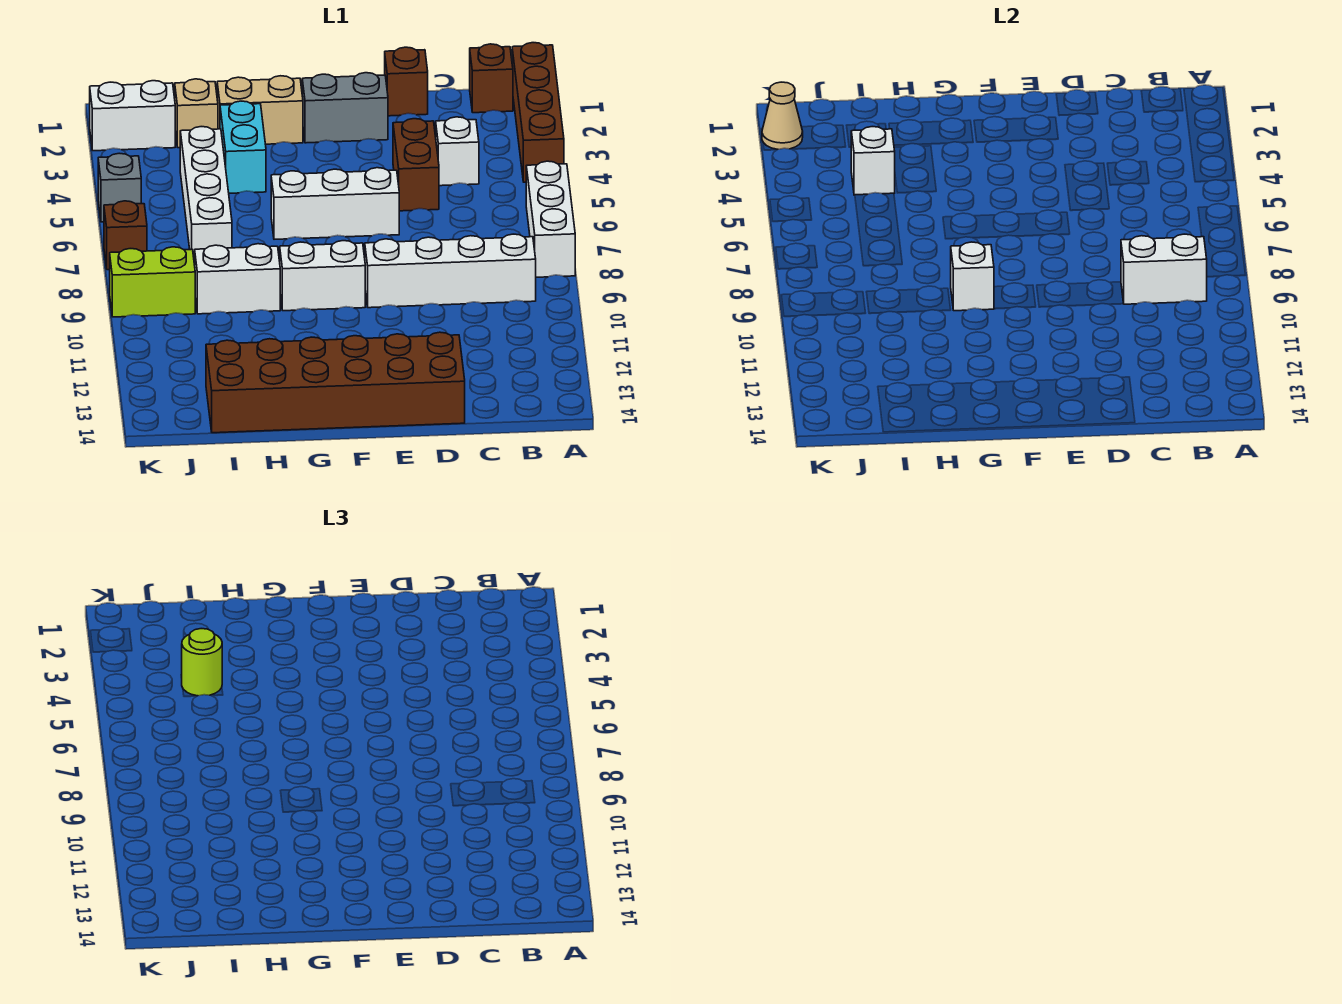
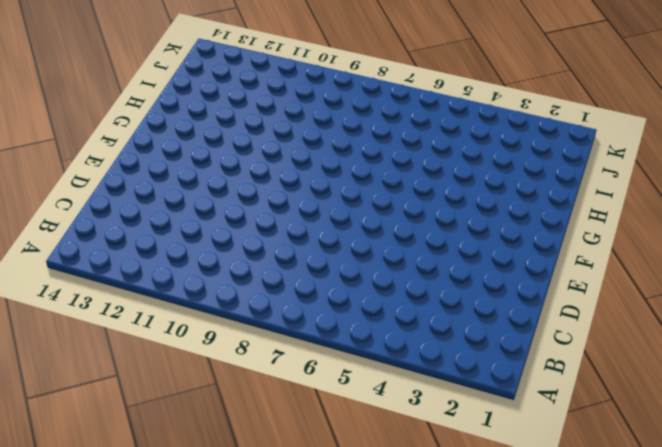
none -> brown brick A1:A4 level 1
none -> white brick A6:A8 level 1
none -> brown brick B1 level 1

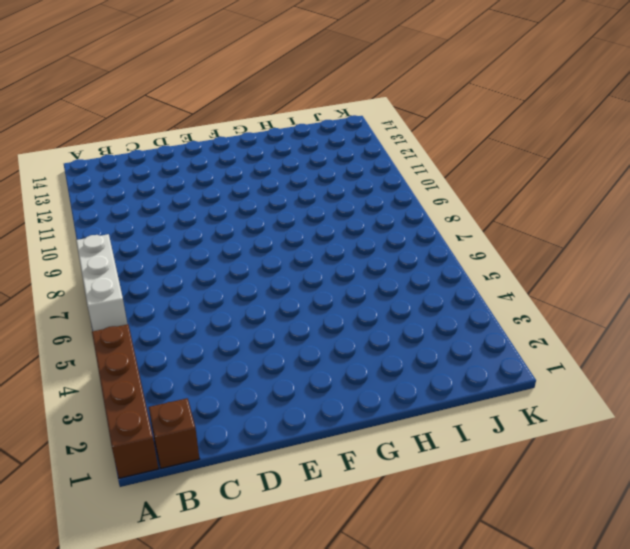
none -> white brick B9:E9 level 1
none -> white brick C4 level 1
none -> brown brick D1 level 1

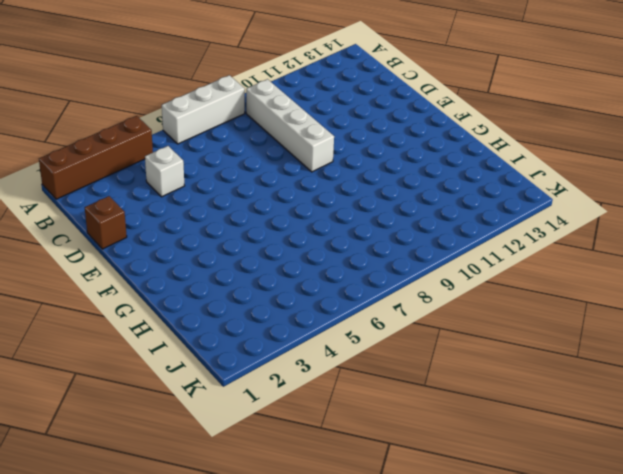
none -> brown brick B1 level 1
none -> brown brick D4:D5 level 1
none -> brown brick D13:I14 level 1

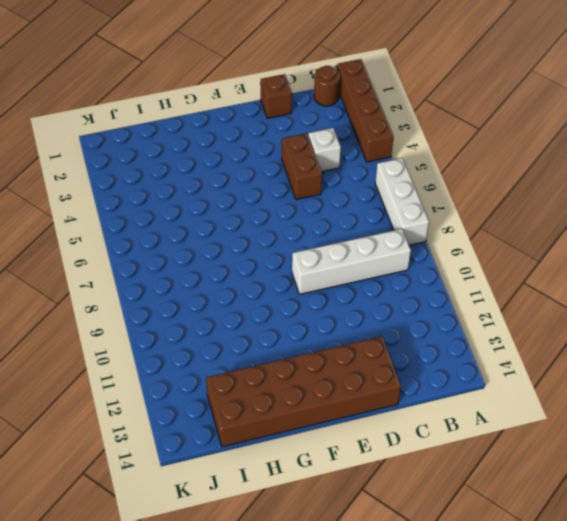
brown round brick B1 level 1 -> brown brick B1 level 1
none -> grey brick E2:F2 level 1
none -> white brick E6:G6 level 1
none -> white brick F9:G9 level 1

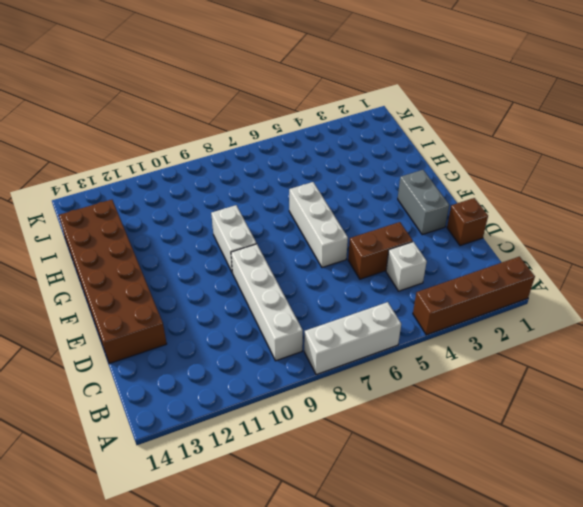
none -> brown brick B1 level 1
none -> tan brick G2:H2 level 1
none -> cyan brick H3:H4 level 1

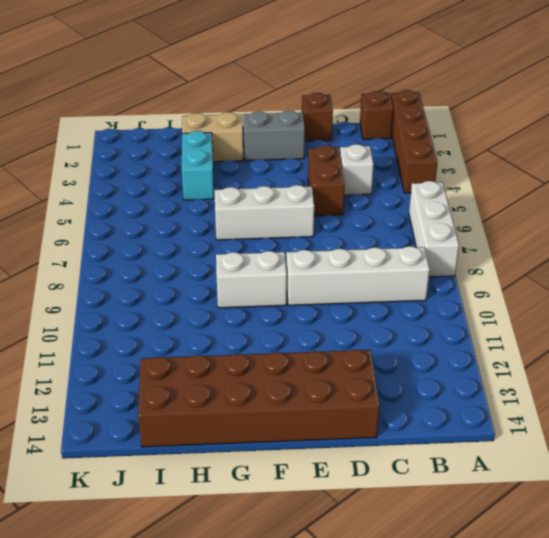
none -> white brick H9:I9 level 1
none -> tan brick I2 level 1
none -> white brick I4:I7 level 1

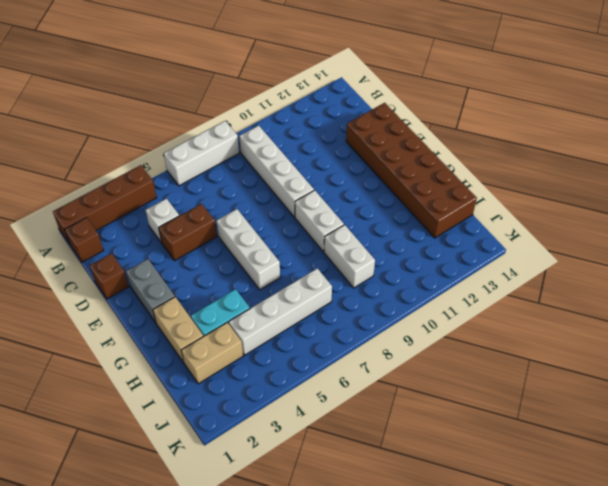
tan brick I2:I3 level 1 -> tan brick I2 level 1
none -> white brick J2:K2 level 1
none -> lime brick J9:K9 level 1
none -> grey brick K5 level 1

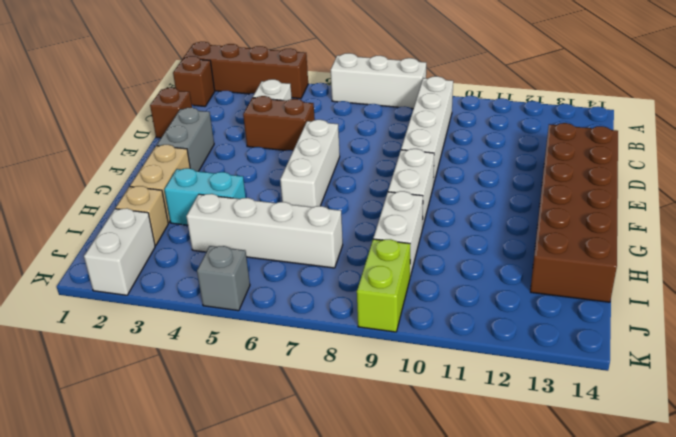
none -> brown brick K7 level 1
none -> white brick B9:C9 level 2
none -> white brick G9 level 2

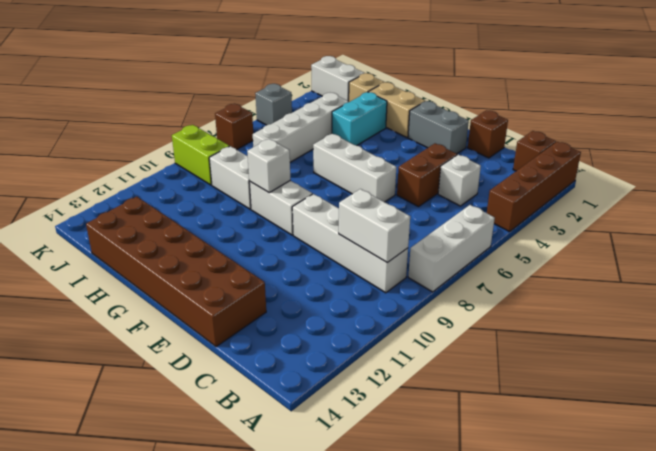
none -> white brick I4 level 2
none -> tan cone K2 level 2
none -> lime round brick I4 level 3

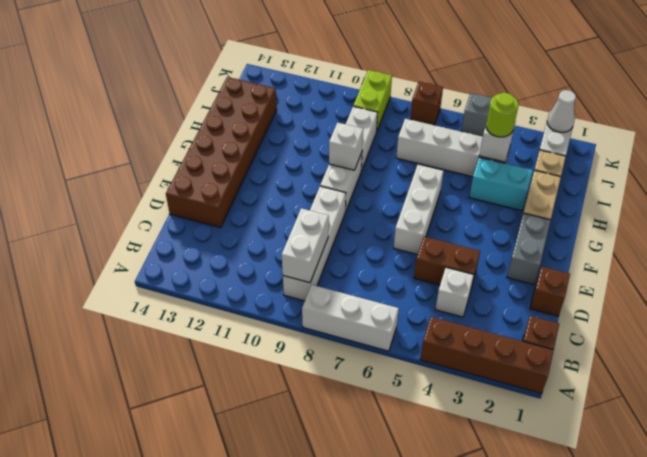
white cone K2 level 2 -> tan cone K2 level 2

